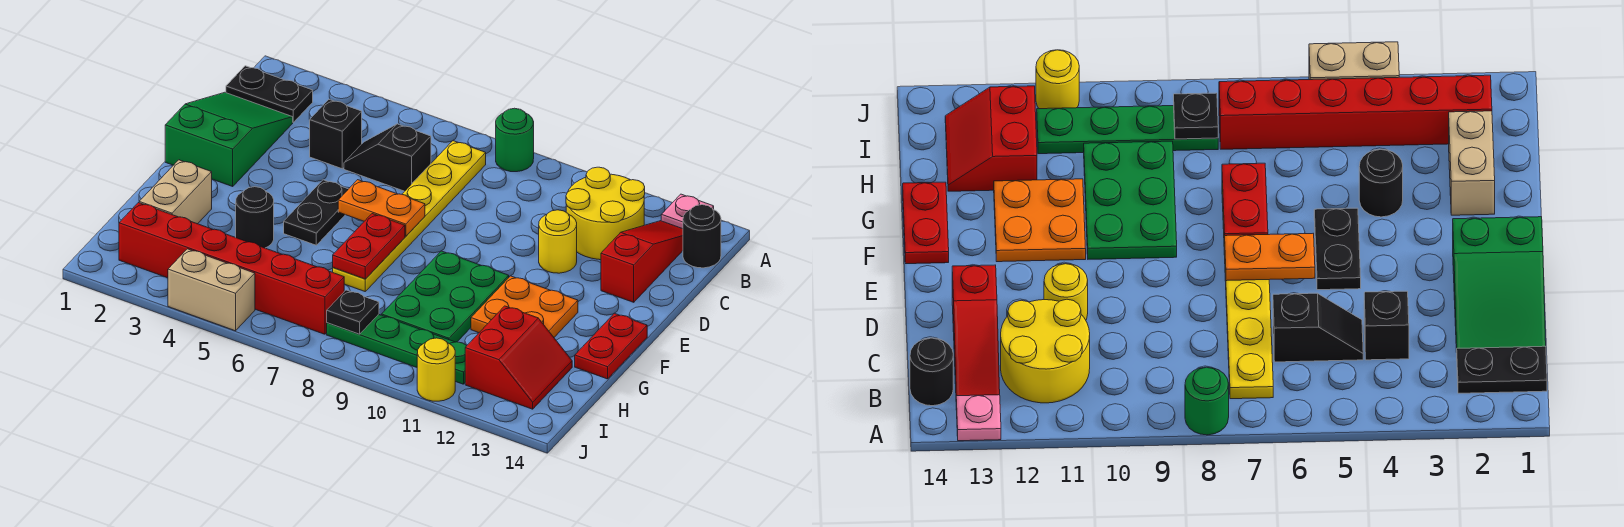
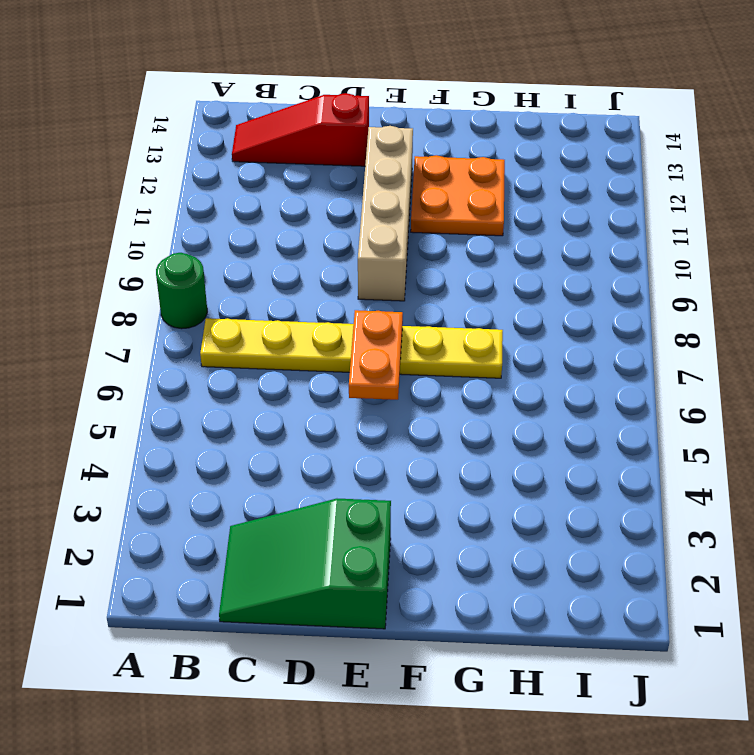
tan brick E9:E12 level 1 -> none
none -> pink plate A13 level 1
none -> black plate B1:B2 level 1
none -> yellow round brick B11:C12 level 1

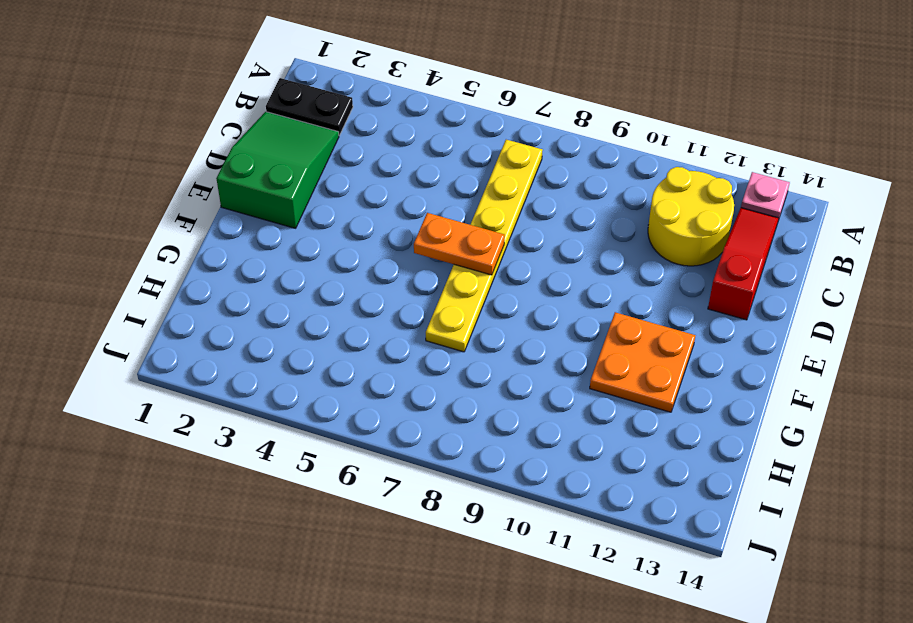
none -> green round brick A8 level 1
none -> black round brick B14 level 1
none -> black brick C4 level 1

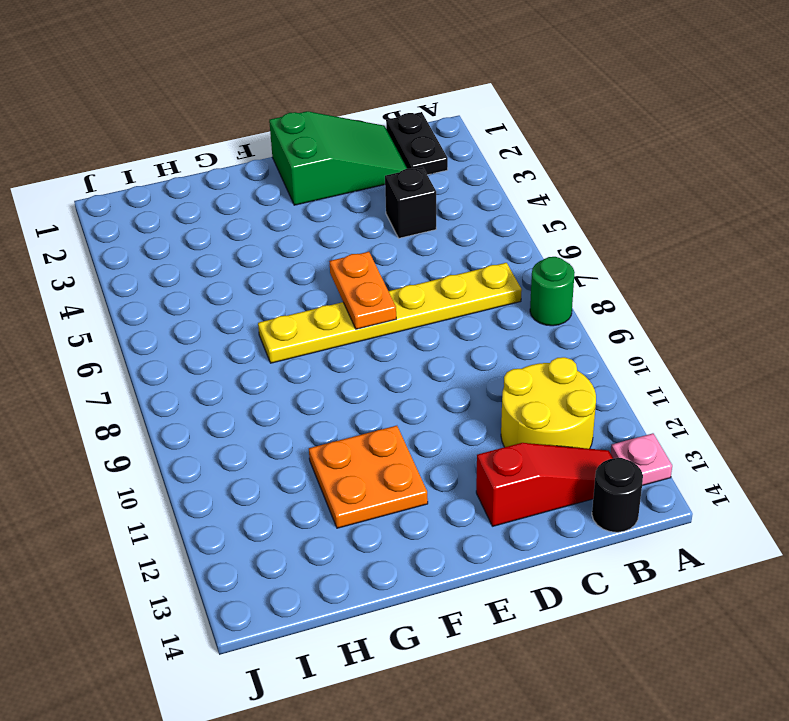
none -> black slope C5:C6 level 1 top 6
none -> yellow round brick D11 level 1
none -> black plate E5:F5 level 1

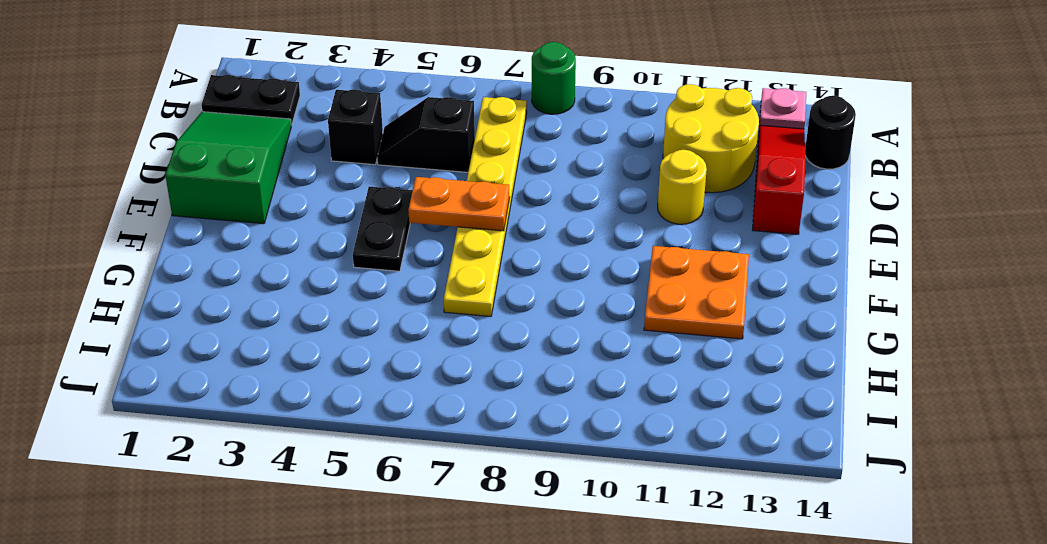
none -> green plate F9:H10 level 1
none -> red plate F14:G14 level 1
none -> tan brick G2:H2 level 1

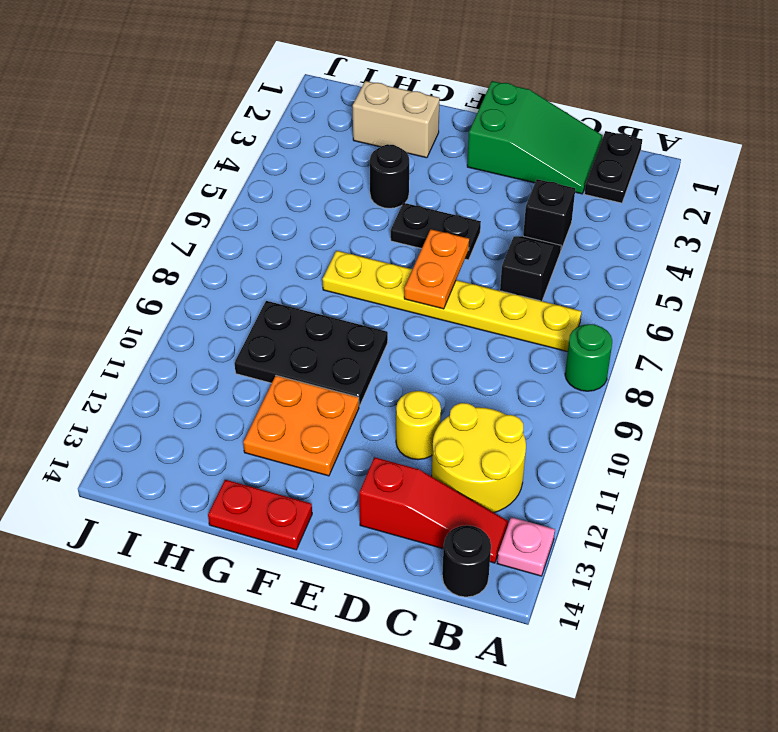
black plate F9:H10 level 1 -> green plate F9:H10 level 1
none -> red slope H12:I13 level 1 top 12
none -> red brick I2:I7 level 1
none -> green plate I8:I11 level 1

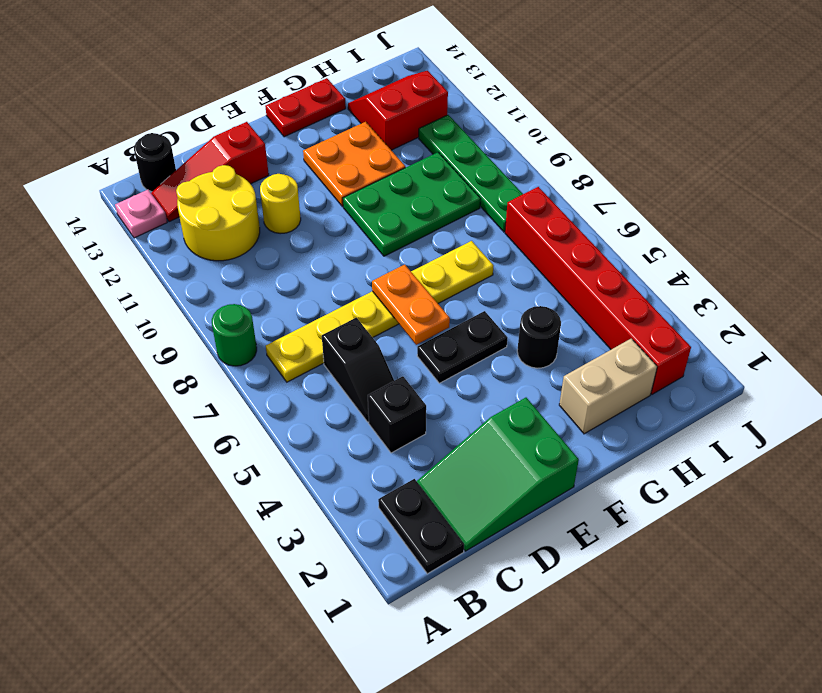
none -> tan brick J4:J5 level 1
none -> yellow round brick J11 level 1
none -> red plate F7:G7 level 2

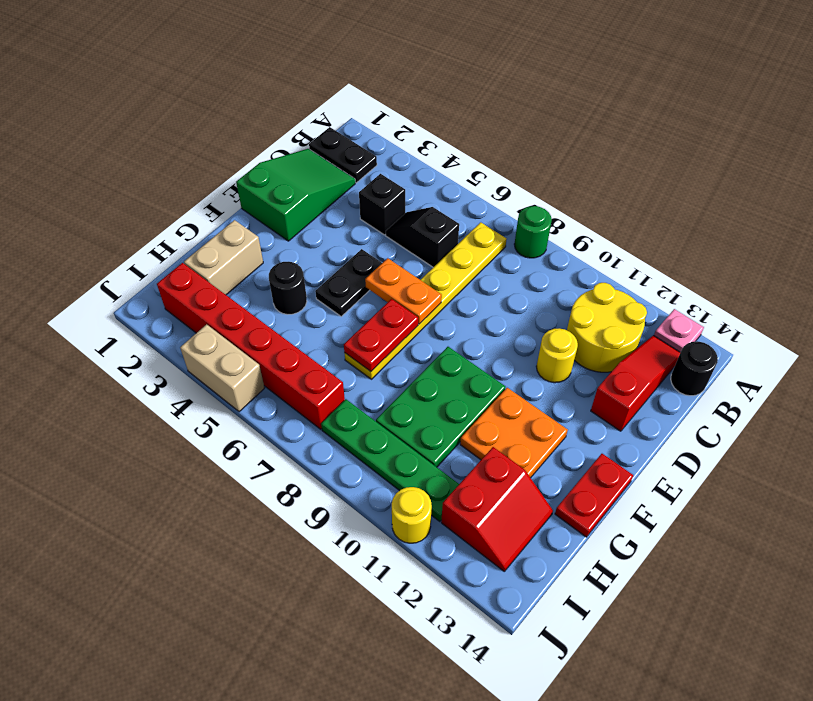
none -> black plate I8 level 2

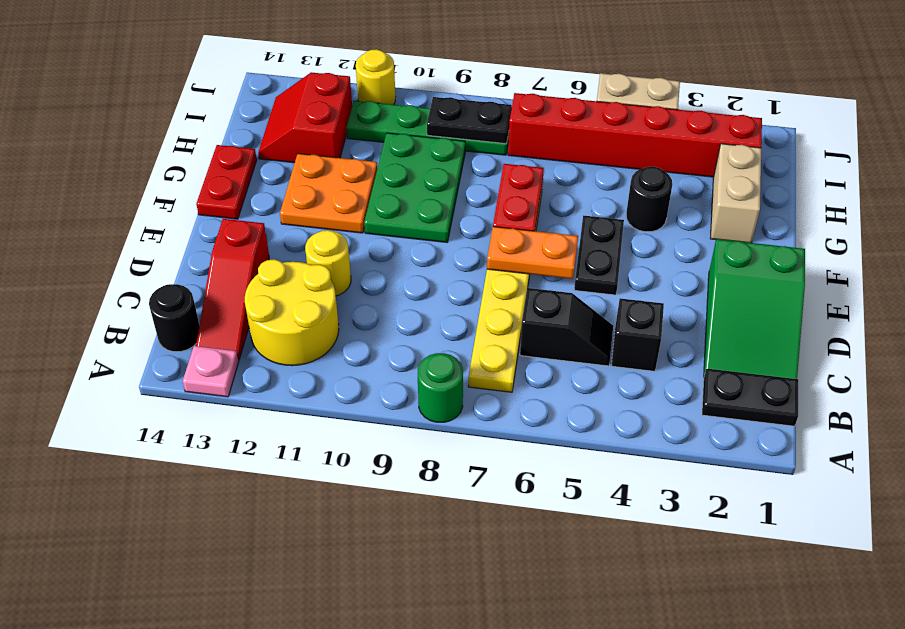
black plate I8:I9 level 2 -> black plate I8 level 2

